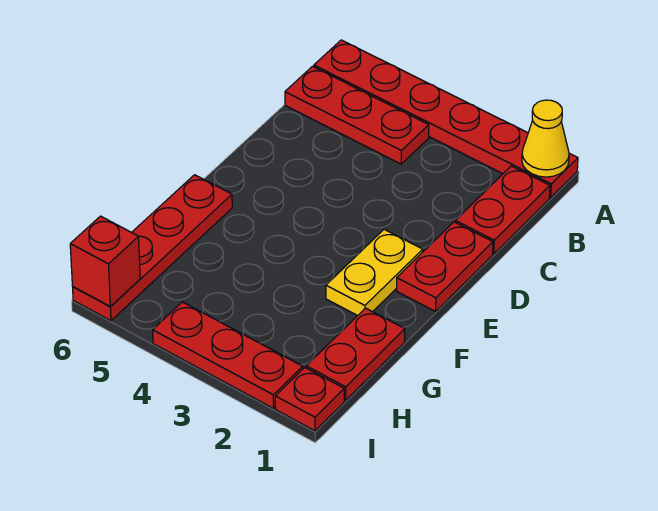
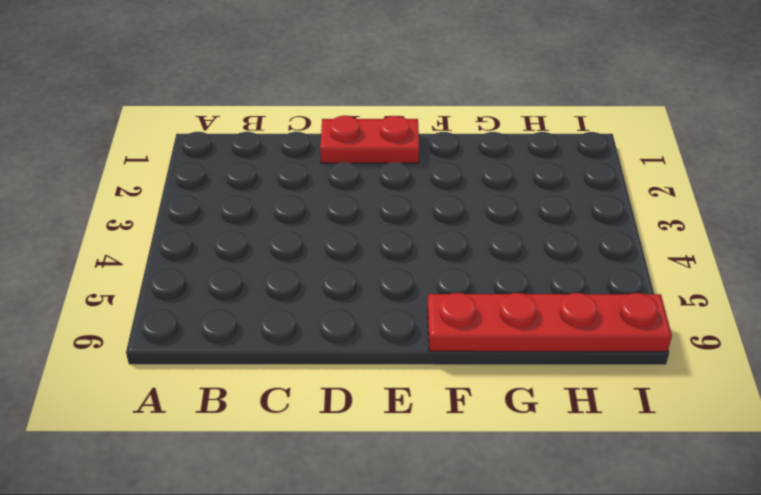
none -> red plate A1:A6 level 1
none -> red plate B1:C1 level 1

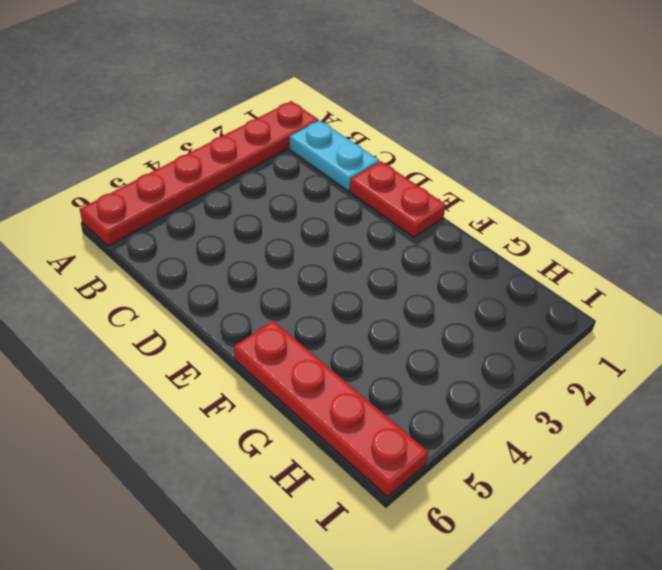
cyan plate B1:C1 level 1 -> red plate B1:C1 level 1
none -> red plate B4:B6 level 1
none -> yellow plate E2:F2 level 1

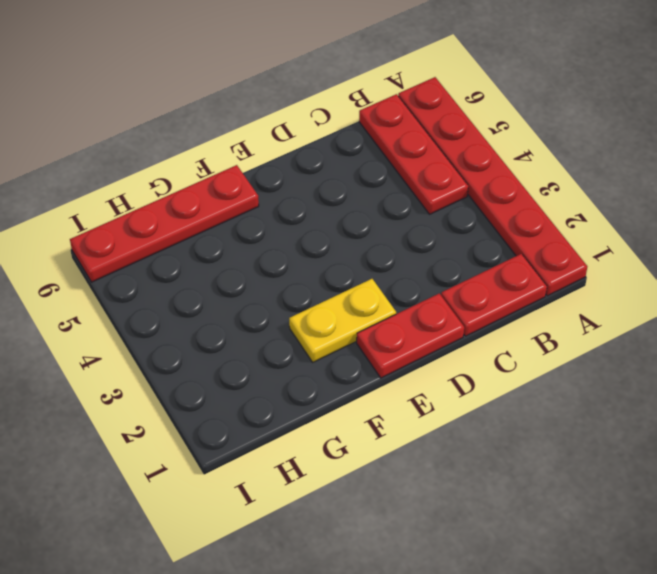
none -> red plate G1:H1 level 1
none -> red plate I1 level 1

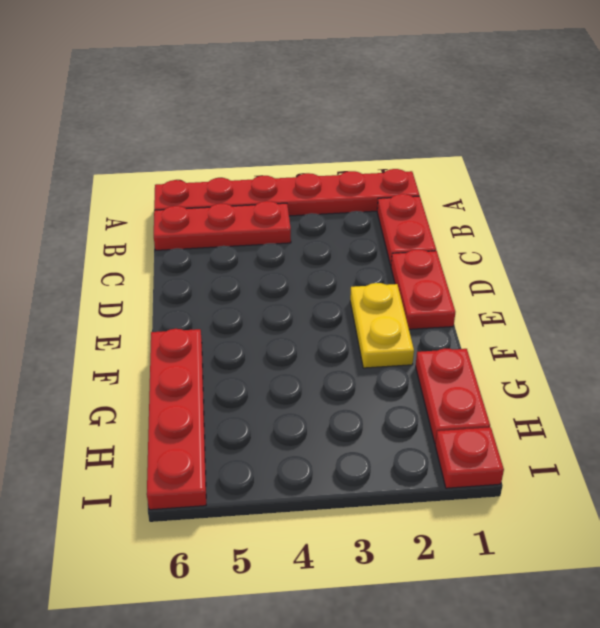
none -> red plate I2:I4 level 1
none -> yellow cone A1 level 2

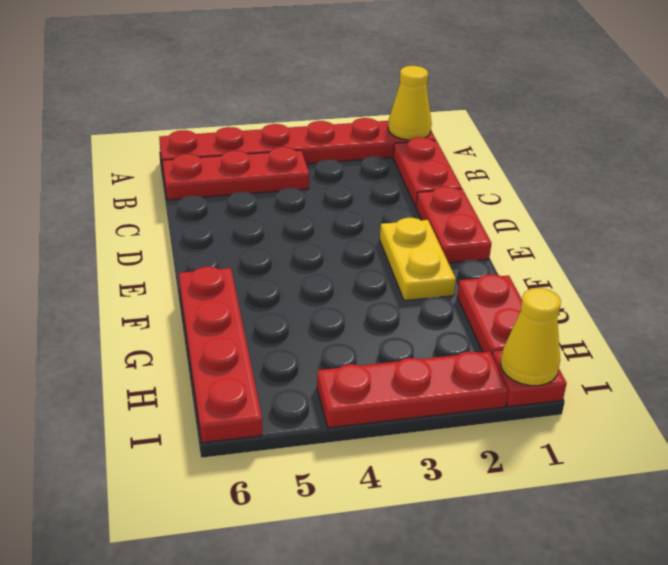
yellow cone I1 level 2 -> none
none -> red brick I6 level 2

